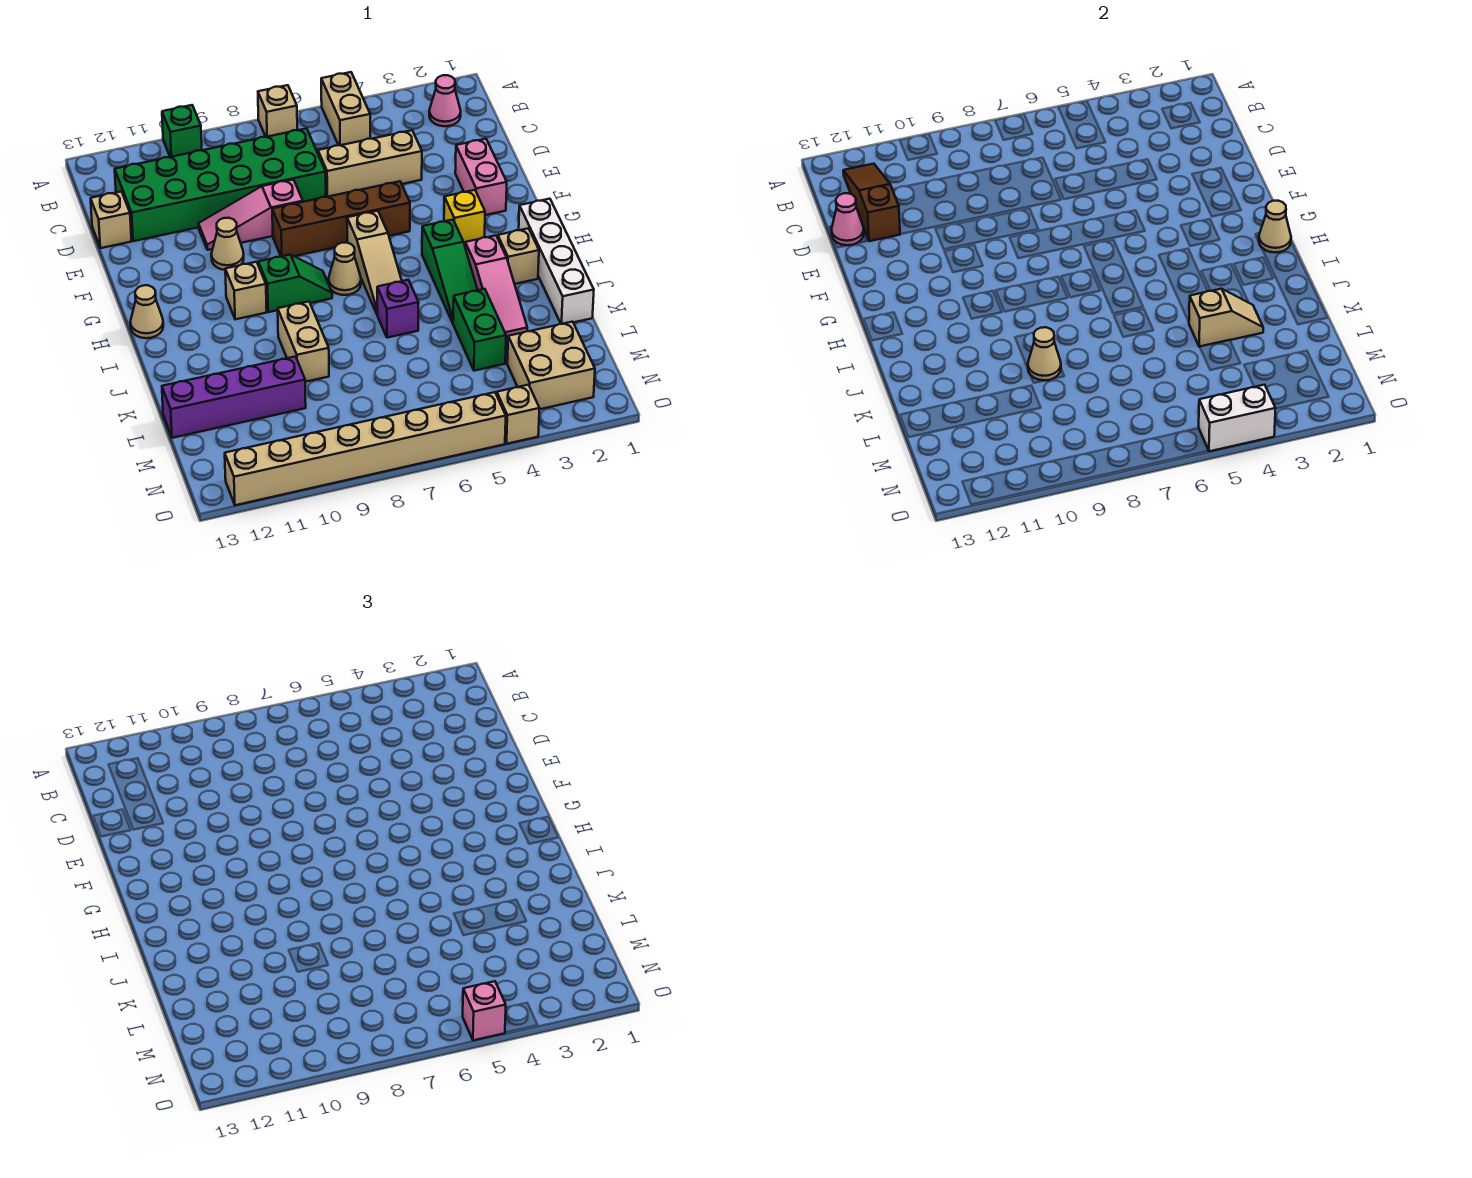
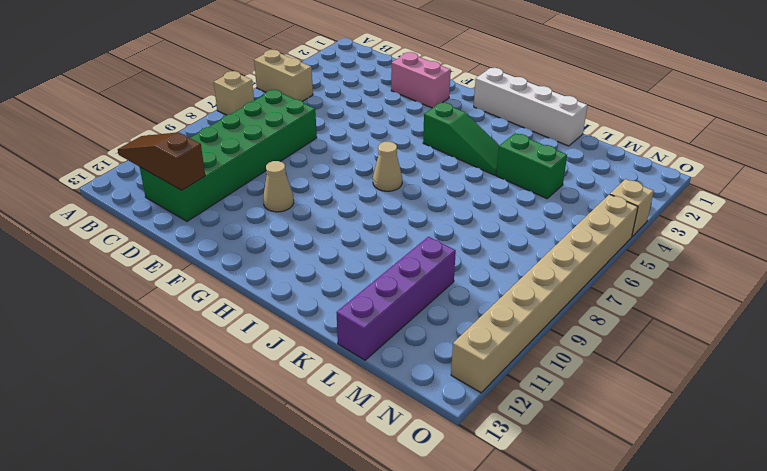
none -> green brick A10 level 1
none -> pink cone B2 level 1
none -> tan brick D4:D6 level 1
none -> tan brick D13 level 1

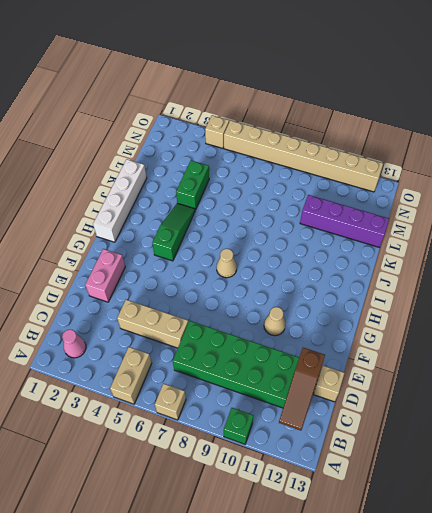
none -> pink slope E8:E10 level 1 top 8
none -> brown brick F5:F8 level 1
none -> yellow brick G3 level 1
none -> tan slope G6:I6 level 1 top G

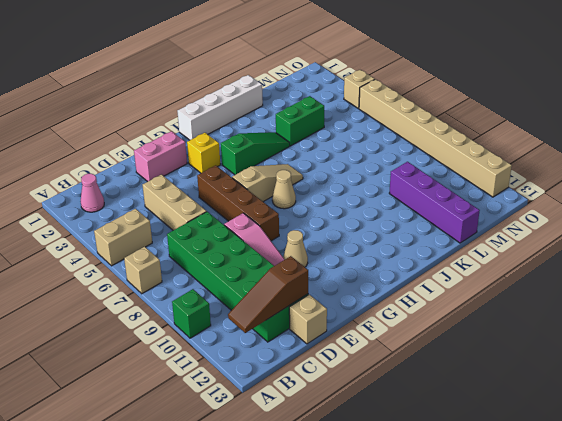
none -> green slope H8:H9 level 1 top 9
none -> tan brick H10 level 1
none -> tan cone H13 level 1
none -> tan brick I2 level 1

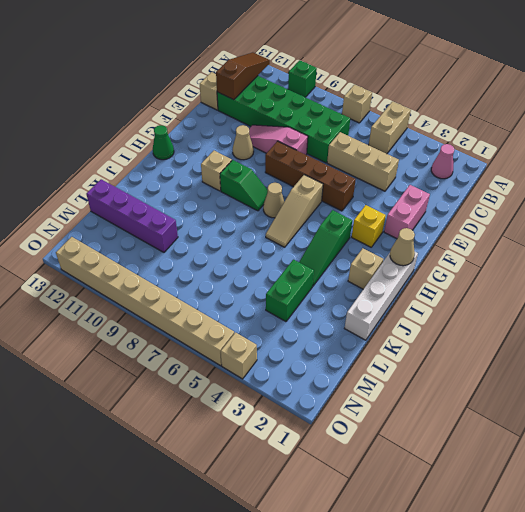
green cone H13 level 1 -> tan cone H13 level 1
none -> pink slope I3:K3 level 1 top I
none -> purple brick J6 level 1
none -> tan brick J9:K9 level 1
none -> tan brick M2:N3 level 1

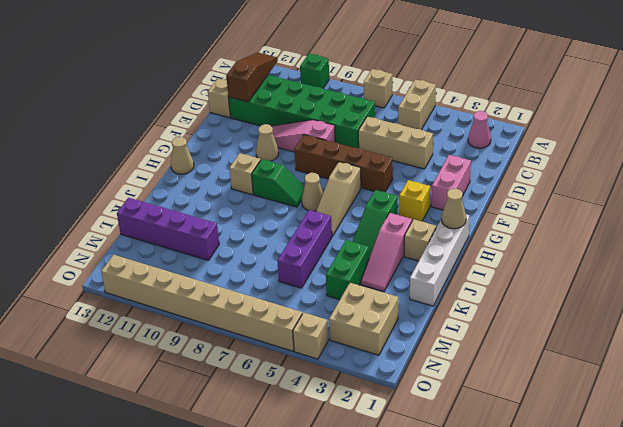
purple brick J6:L6 level 1 -> purple brick J6 level 1
none -> tan brick J9:K9 level 1
none -> pink cone D13 level 2
none -> tan slope K3:K4 level 2 top 4
none -> tan cone K9 level 2

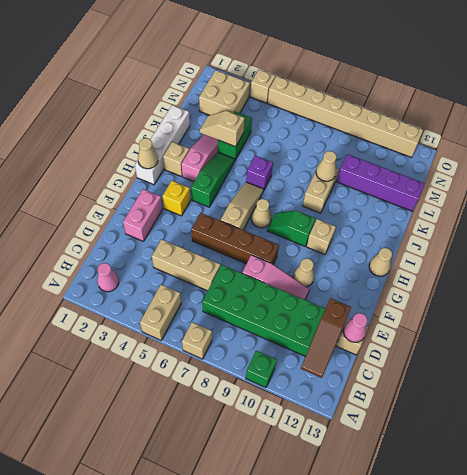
none -> white brick O4:O5 level 2
none -> pink brick O5 level 3

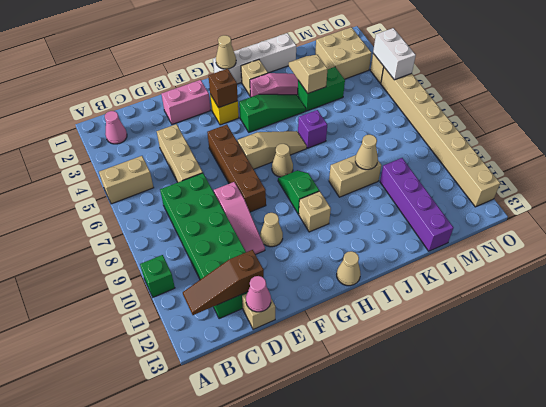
brown brick G3 level 2 -> none
none -> tan brick A7 level 1
none -> pink brick O5 level 3

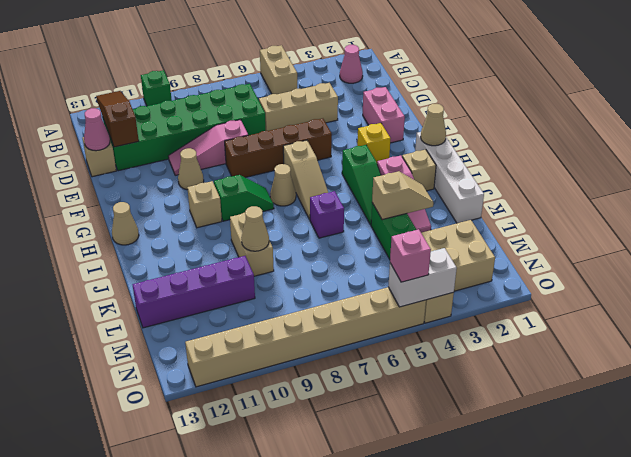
none -> tan brick A7 level 1

